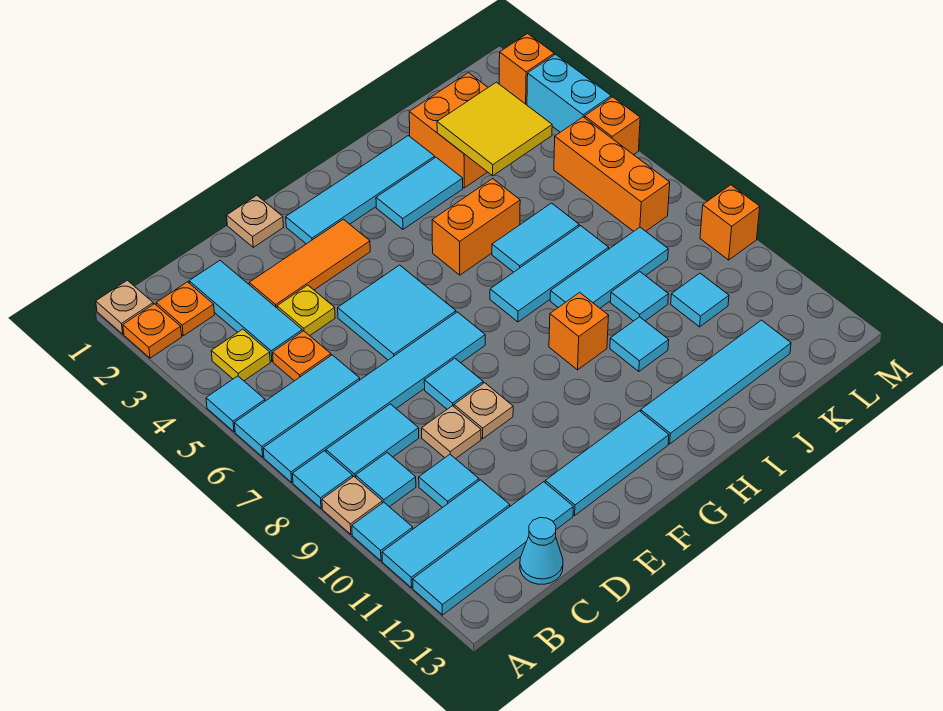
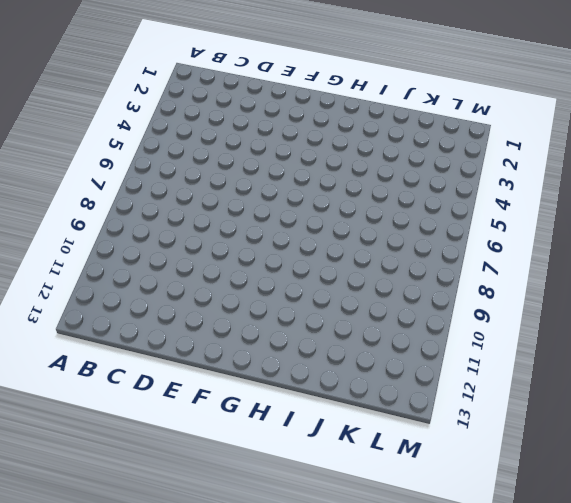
none -> tan plate A1 level 1
none -> orange plate A2 level 1
none -> cyan tile A5 level 1
none -> cyan tile A6:C6 level 1

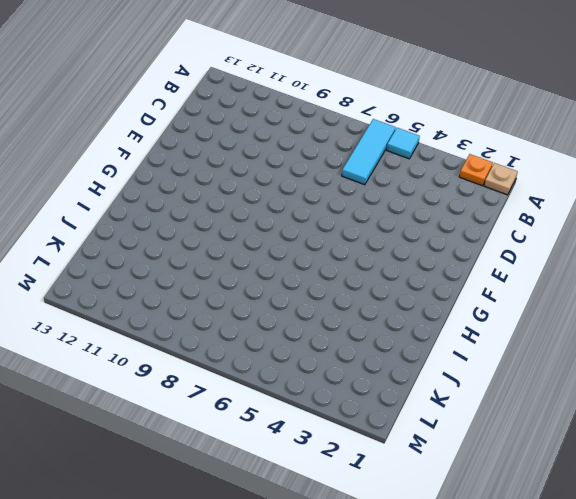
none -> cyan tile A7:F7 level 1
none -> cyan tile A8 level 1
none -> tan plate A9 level 1
none -> cyan tile A10 level 1

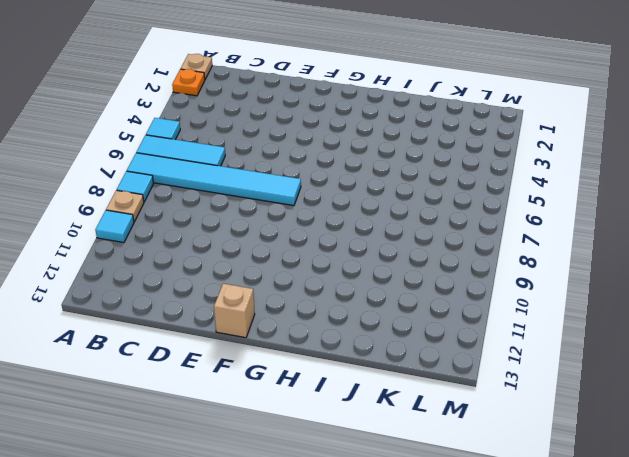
tan brick F13 level 1 -> none
none -> cyan tile A11:C11 level 1
none -> cyan tile A12:D12 level 1
none -> orange plate B2 level 1
none -> yellow plate B4 level 1

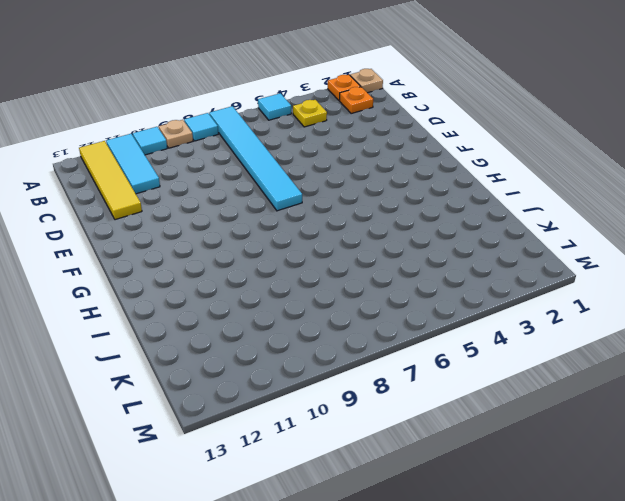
yellow tile A12:D12 level 1 -> cyan tile A12:D12 level 1
none -> cyan tile A6:C6 level 1
none -> cyan tile B8:C8 level 1
none -> cyan tile B9 level 1
none -> cyan tile C2:C4 level 1

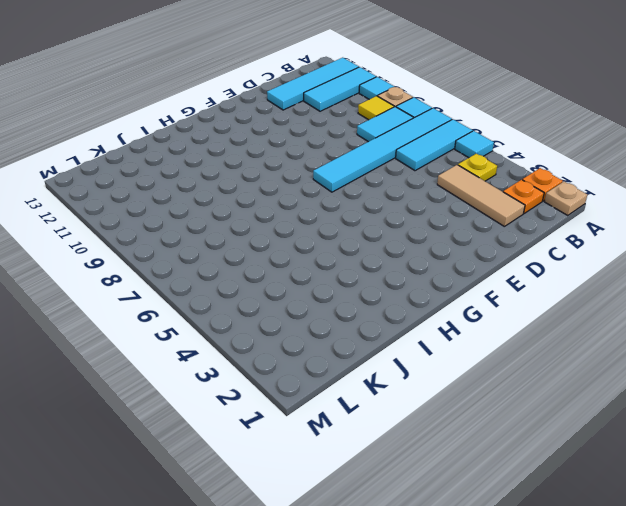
yellow tile B9 level 1 -> cyan tile B9 level 1
tan tile C2:C4 level 1 -> cyan tile C2:C4 level 1
none -> orange plate C5 level 1
none -> cyan tile C10 level 1
none -> cyan cone C13 level 1
none -> orange tile D3:F3 level 1

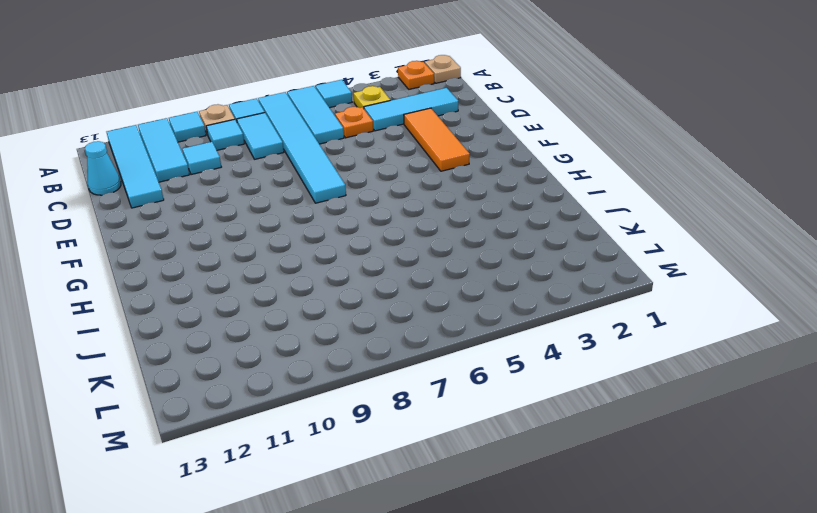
none -> orange plate B2 level 1
none -> yellow plate D4 level 1
none -> tan plate D9 level 1
none -> tan plate E1 level 1

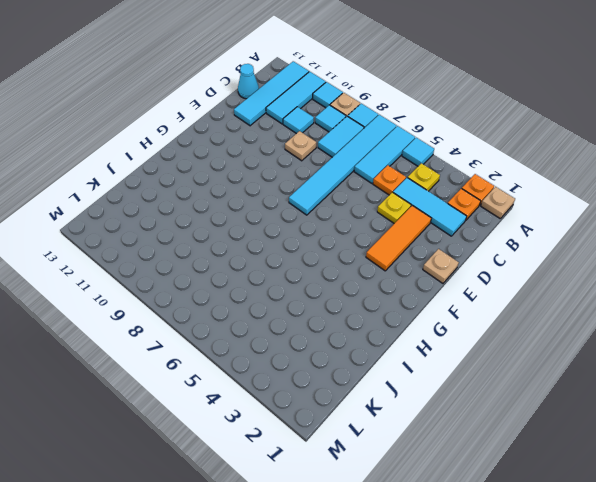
none -> cyan tile E5:F6 level 1
none -> cyan tile E8 level 1
none -> tan plate E9 level 1
none -> cyan tile E12:G12 level 1

